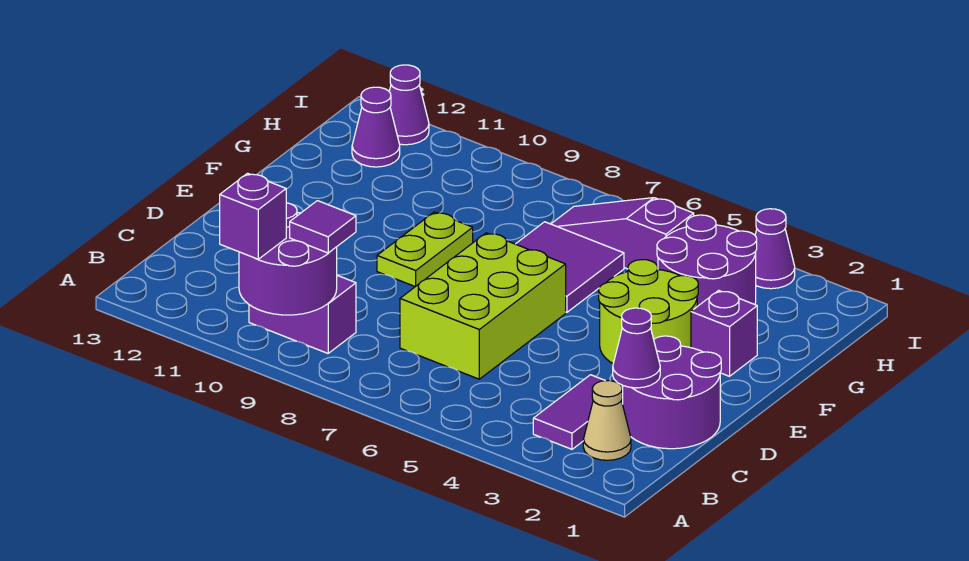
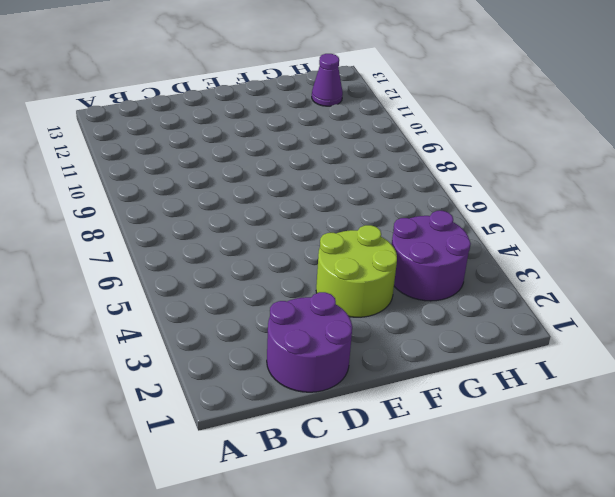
none -> tan cone B2 level 1
none -> purple tile B3:C3 level 1
none -> purple brick B9:B10 level 1

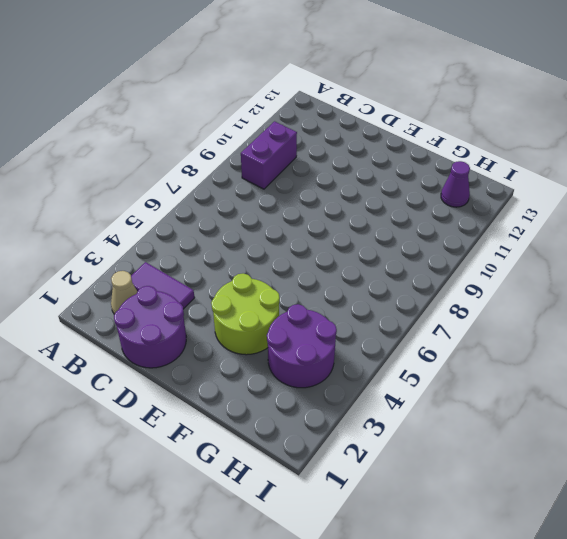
none -> lime brick C6:E7 level 1
none -> lime plate E9:F9 level 1
none -> purple brick F2 level 1

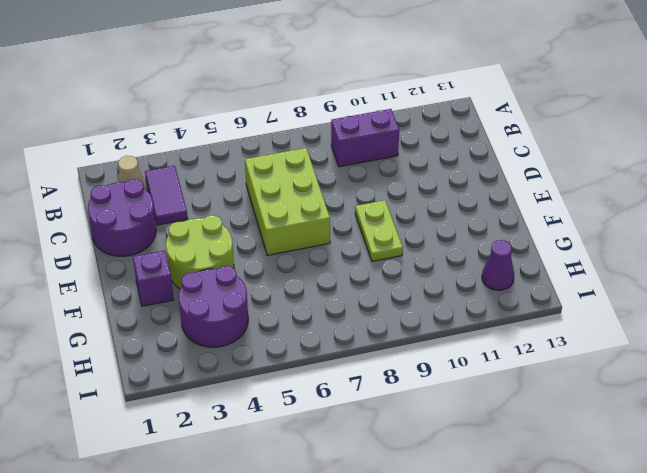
none -> purple tile F6:G7 level 1
none -> purple slope H5:H7 level 1 top 5
none -> purple cone I3 level 1

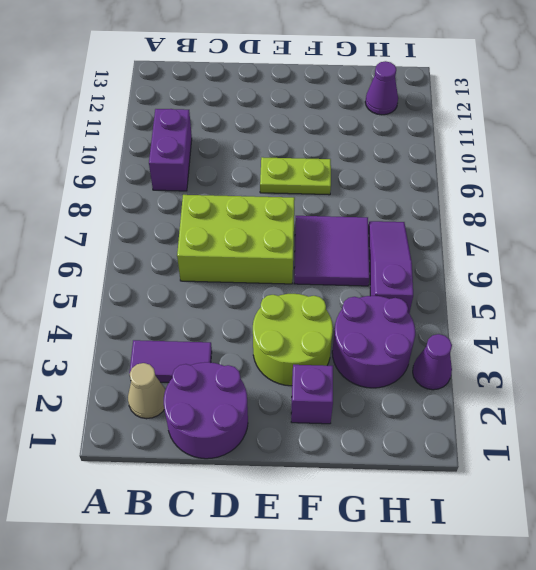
none -> purple cone I12 level 1
none -> purple round brick A9:B10 level 2
none -> purple cone C2 level 2

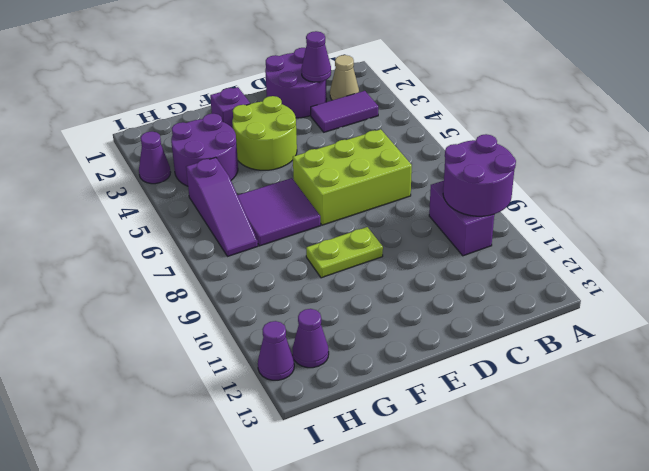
none -> purple brick A10 level 3
none -> purple tile B9 level 3

